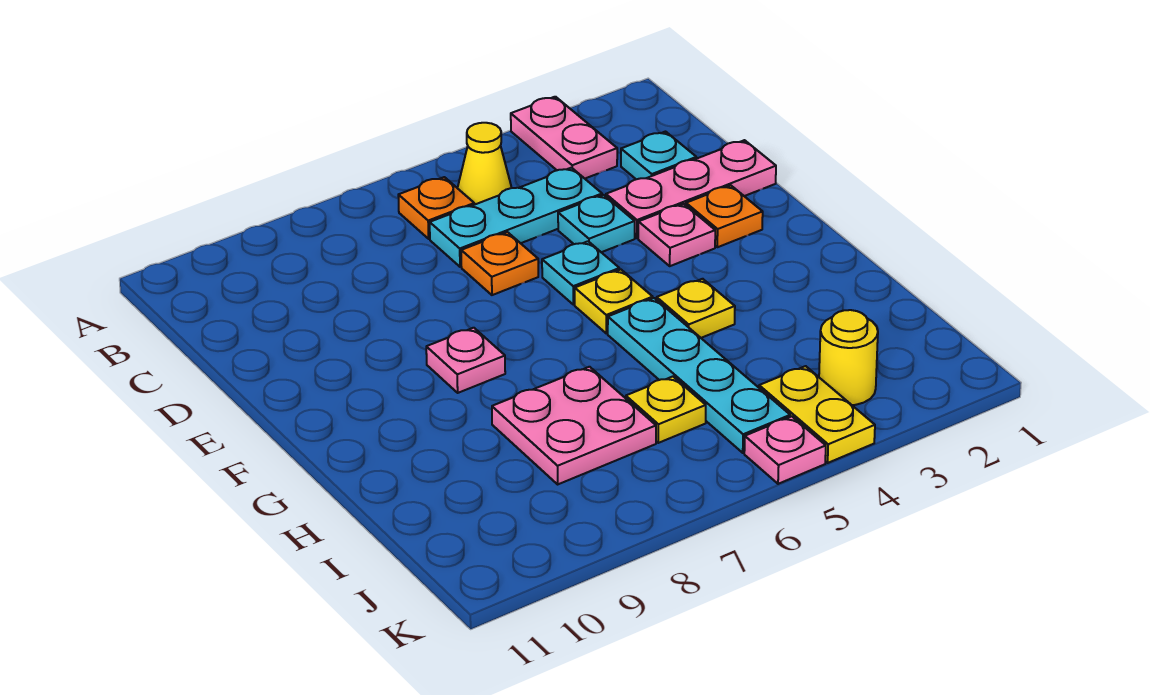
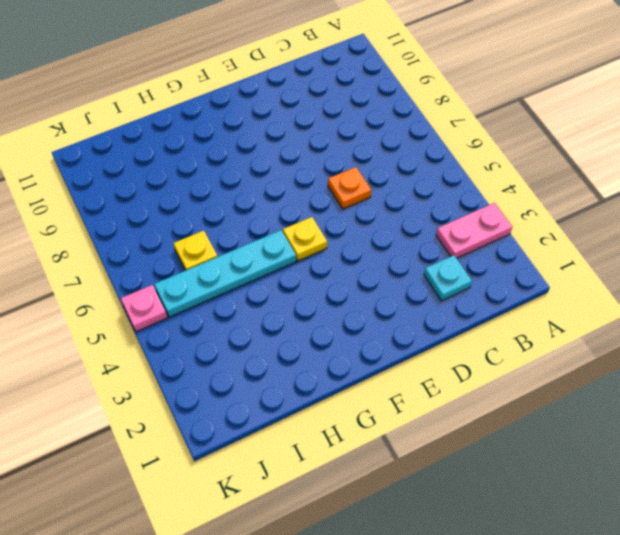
none -> yellow cone B5 level 1
none -> orange plate B6 level 1
none -> cyan plate C4:C6 level 1

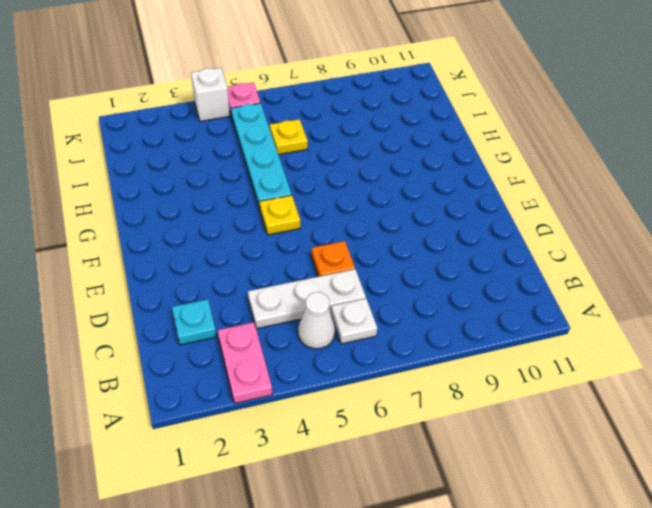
white cone B5 level 1 -> yellow cone B5 level 1
white plate B6 level 1 -> orange plate B6 level 1
white plate C4:C6 level 1 -> cyan plate C4:C6 level 1
white brick K4 level 1 -> yellow plate J4:K4 level 1
none -> pink plate D1:D3 level 1
none -> cyan plate D4 level 1
none -> orange plate E2 level 1

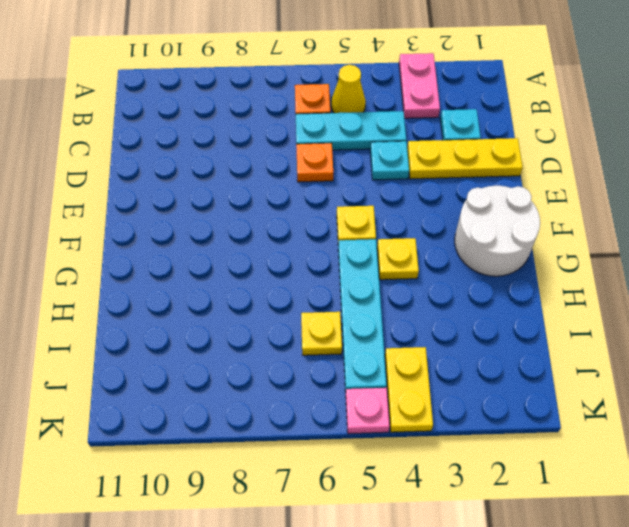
yellow plate D1:D3 level 1 -> pink plate D1:D3 level 1
white round brick F1:G2 level 1 -> none
none -> orange plate E2 level 1
none -> pink plate E3 level 1
none -> cyan plate E5 level 1

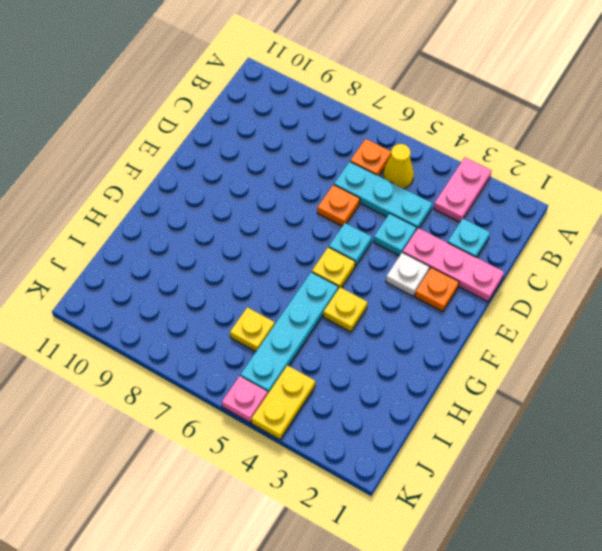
white plate E3 level 1 -> pink plate E3 level 1
none -> pink plate F8 level 1
none -> pink plate H7:I8 level 1
none -> yellow round brick J3 level 1

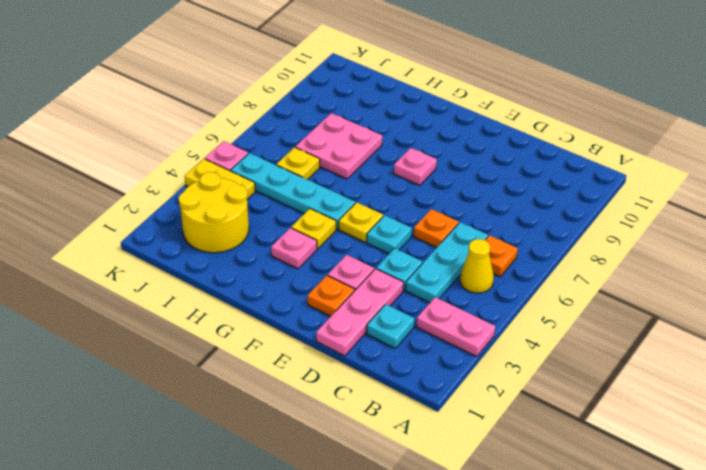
pink plate G3 level 1 -> none
yellow round brick I2:J3 level 1 -> yellow round brick J3 level 1

